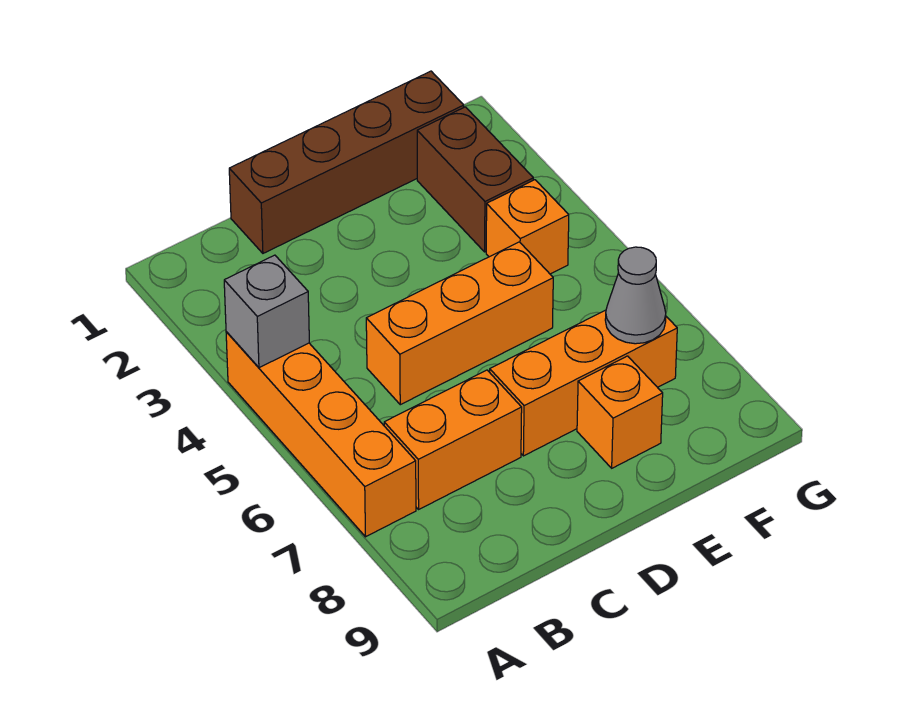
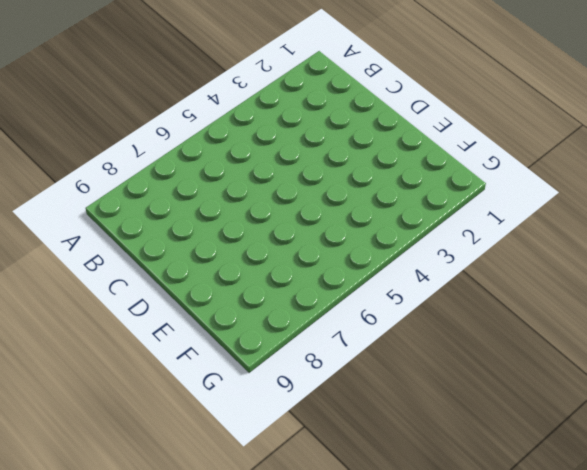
none -> orange brick A4:A7 level 1
none -> orange brick B7:C7 level 1

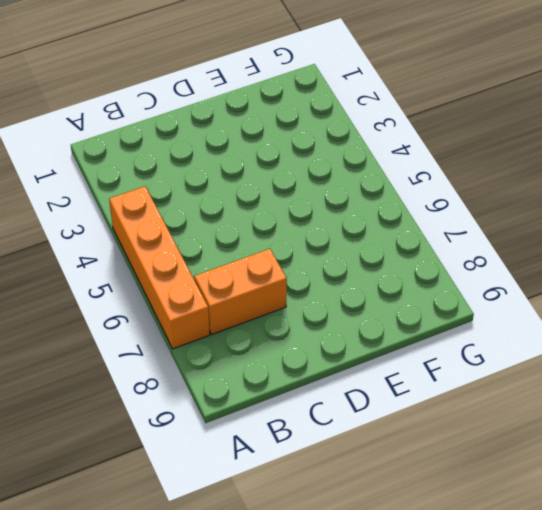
none -> brown brick C1:F1 level 1
none -> orange brick C5:E5 level 1

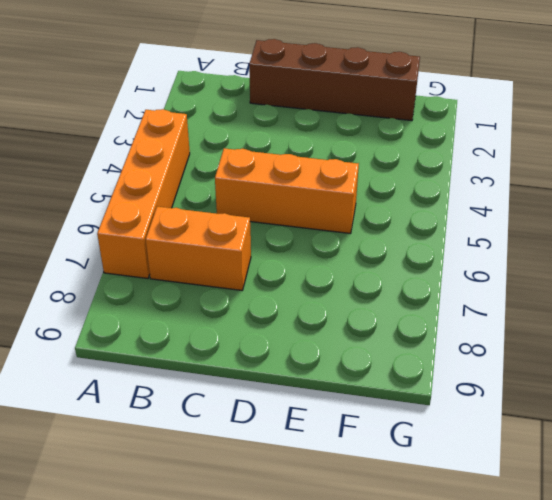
none -> orange brick D7:F7 level 1
none -> orange brick E8 level 1

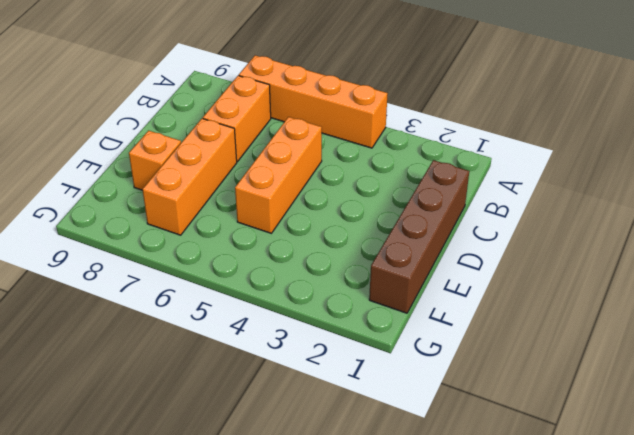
none -> brown brick F2:F3 level 1
none -> orange brick F4 level 1

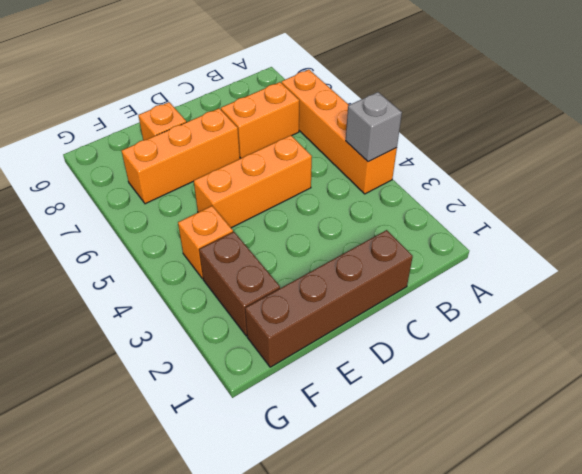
none -> grey cone F7 level 2

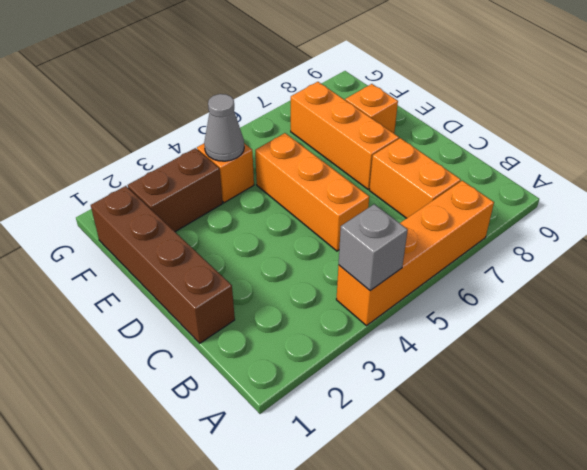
grey cone F4 level 2 -> grey cone F7 level 2

